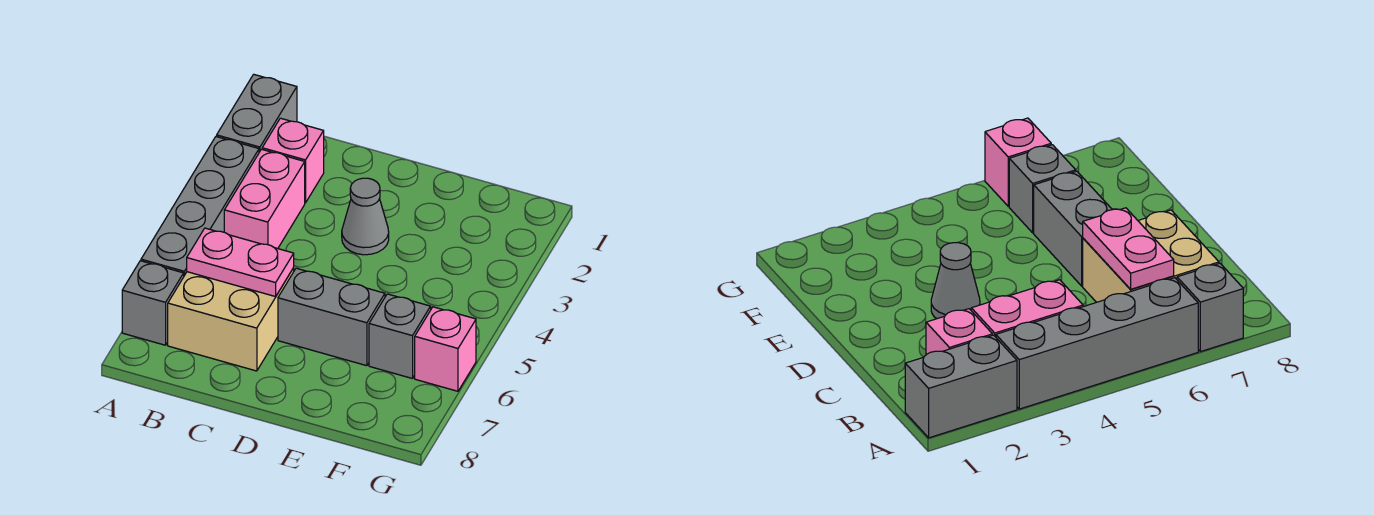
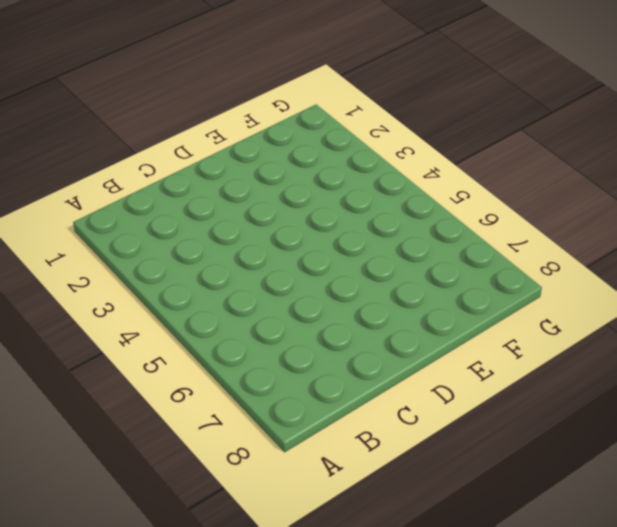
none -> grey brick A1:A2 level 1
none -> grey brick A3:A6 level 1

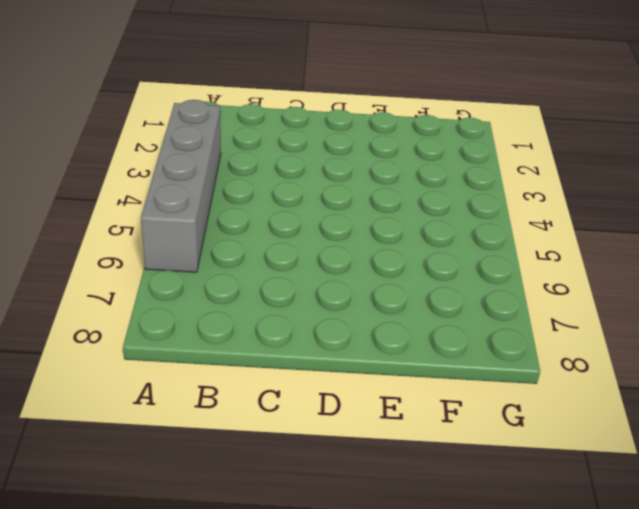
none -> grey brick A1:A2 level 1
none -> grey brick A7 level 1

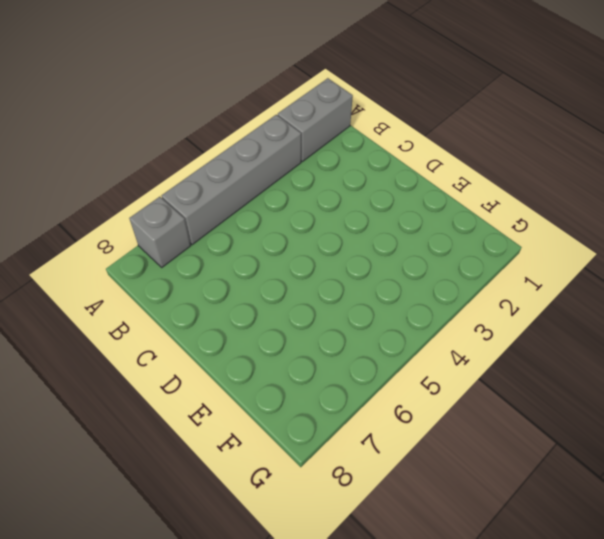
none -> pink brick B2 level 1
none -> pink brick B3:B4 level 1

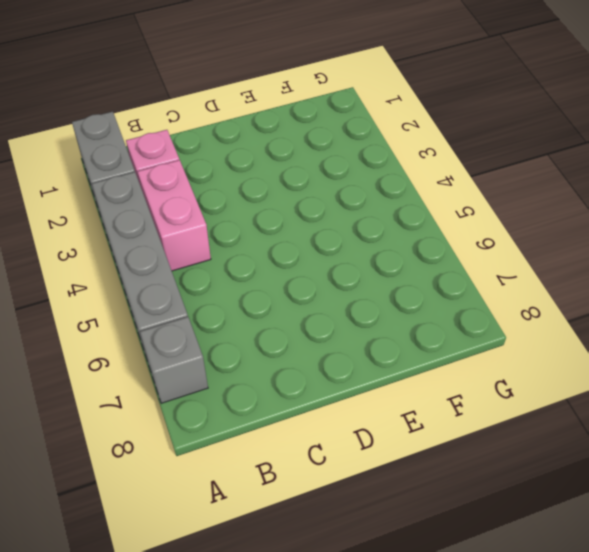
none -> tan brick B6:C7 level 1
none -> grey cone D3 level 1

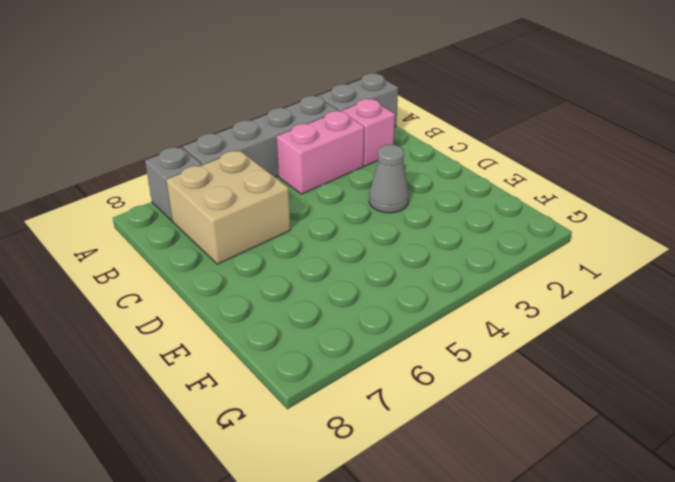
none -> grey brick D6:E6 level 1
none -> grey brick F6 level 1

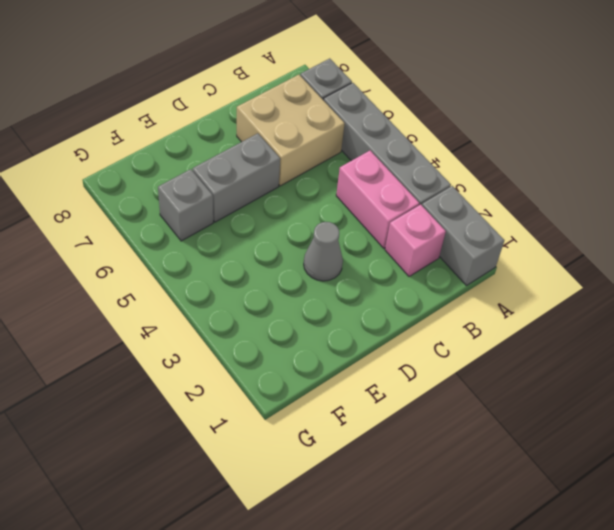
none -> pink brick G6 level 1
none -> pink plate B6:C6 level 2

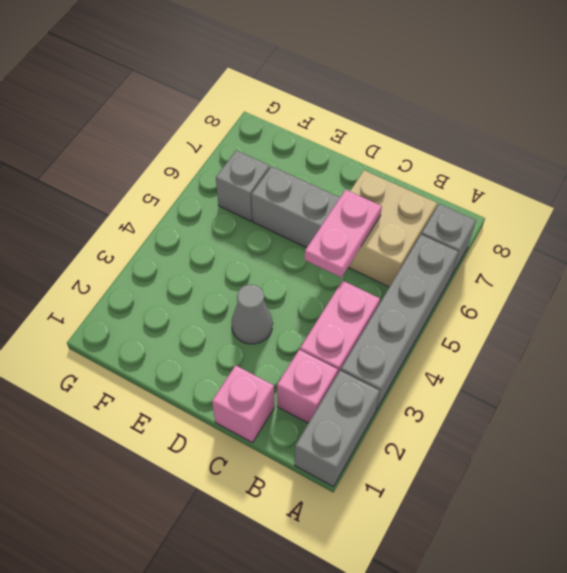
pink brick C1 level 1 -> pink brick G6 level 1
pink plate C5:C6 level 2 -> pink plate B6:C6 level 2

